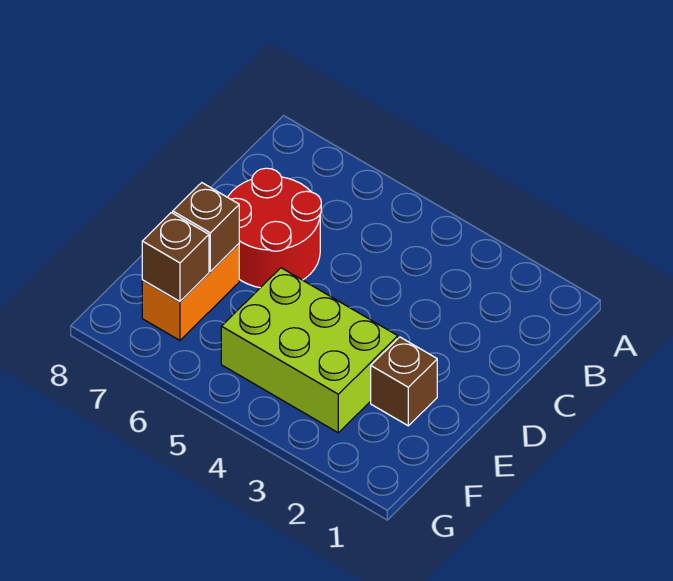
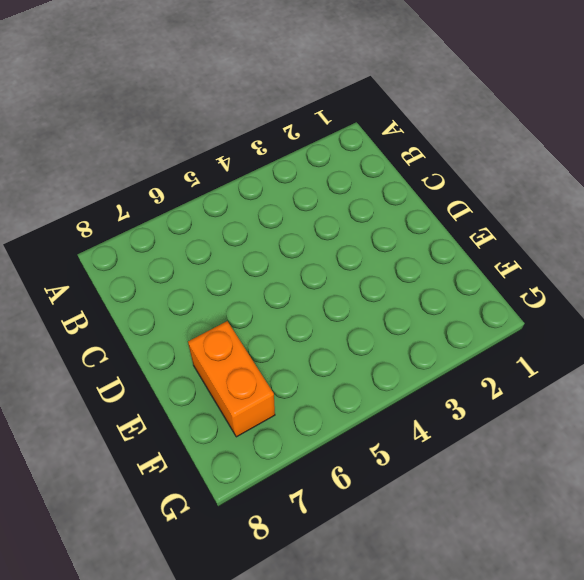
none -> red round brick C6:D7 level 1
none -> brown brick E2 level 1

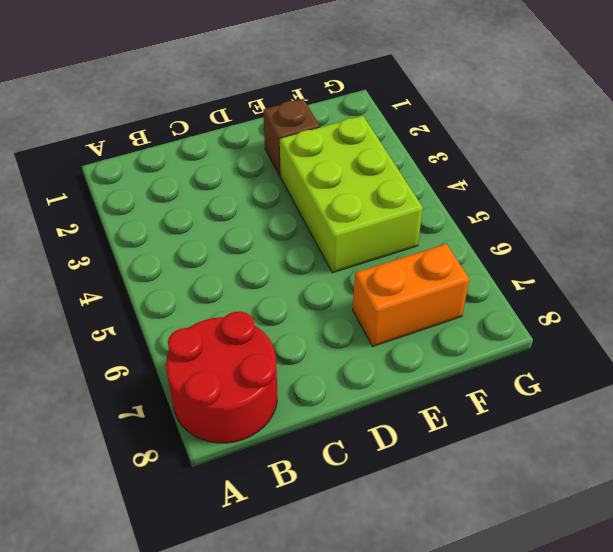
red round brick A7:B8 level 1 -> red round brick C6:D7 level 1
none -> brown brick E7 level 2
none -> brown brick F7 level 2

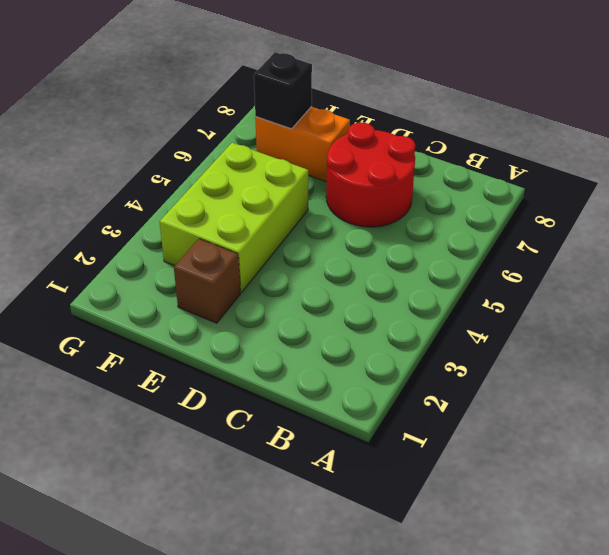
black brick F7 level 2 -> brown brick F7 level 2
none -> brown brick E7 level 2

